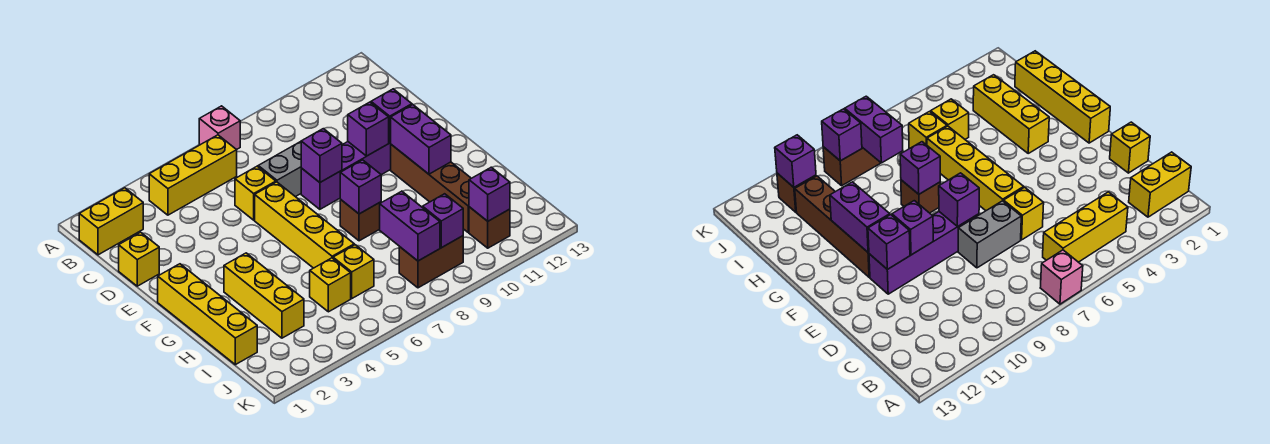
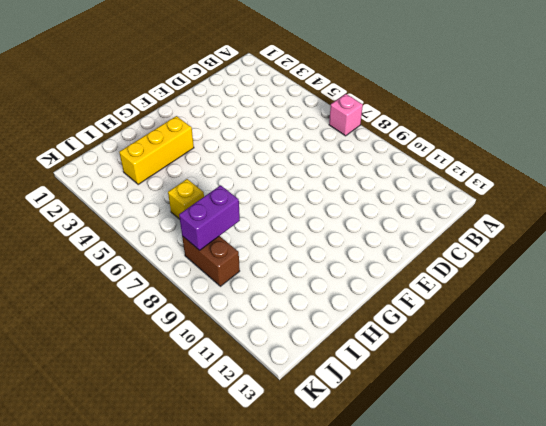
none -> yellow brick B1:B2 level 1
none -> yellow brick B4:B6 level 1
none -> yellow brick D1 level 1

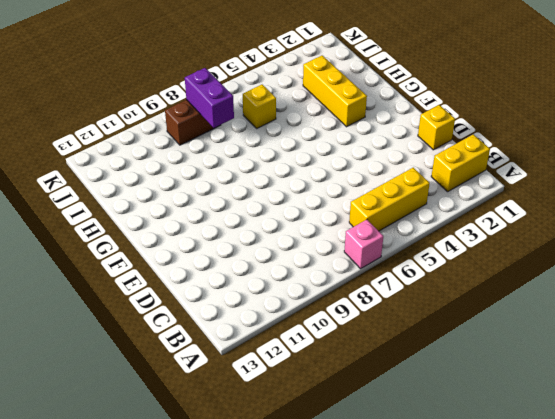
none -> yellow brick D6 level 1
none -> grey brick D7:D8 level 1
none -> yellow brick E6:H6 level 1

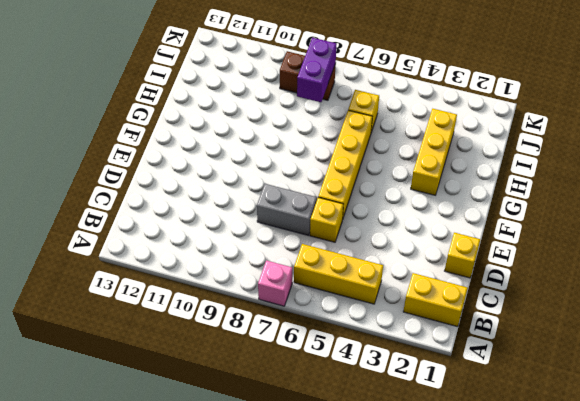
none -> purple brick E8:E11 level 1
none -> yellow brick F1:I1 level 1
none -> brown brick F11:I11 level 1

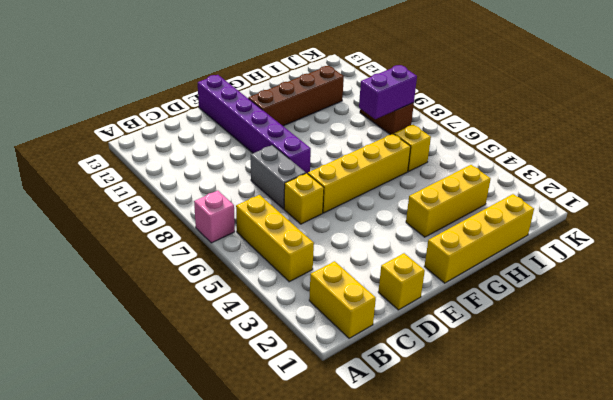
purple brick E8:E13 level 1 -> purple brick E8:E11 level 1
none -> brown brick G8 level 1
none -> yellow brick I5 level 1
none -> brown brick J11 level 1

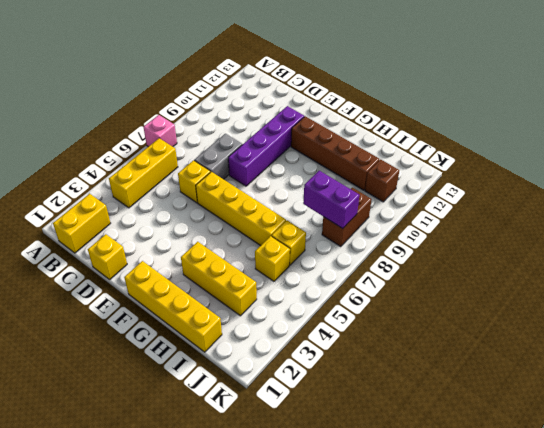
none -> brown brick G8 level 1
none -> purple brick E8 level 2
none -> purple brick E10 level 2

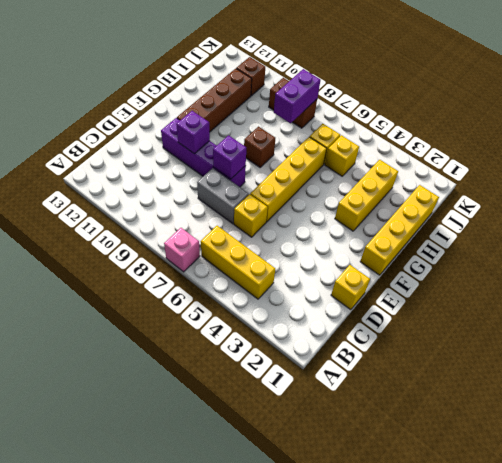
none -> yellow brick B1:B2 level 1
none -> purple brick E11 level 2
none -> purple brick F11:G11 level 2

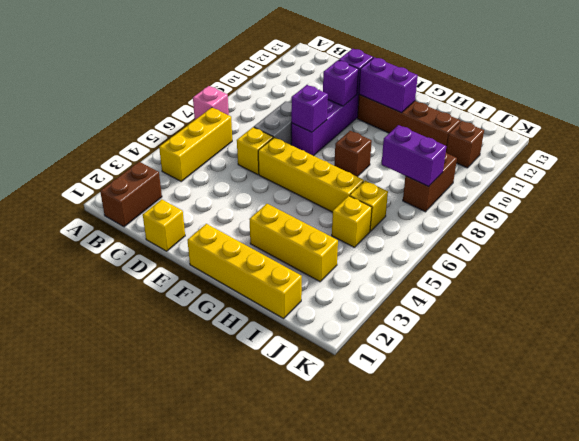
brown brick B1:B2 level 1 -> yellow brick B1:B2 level 1
none -> purple brick G8 level 2
none -> purple brick J9 level 2
none -> purple brick J11 level 2

